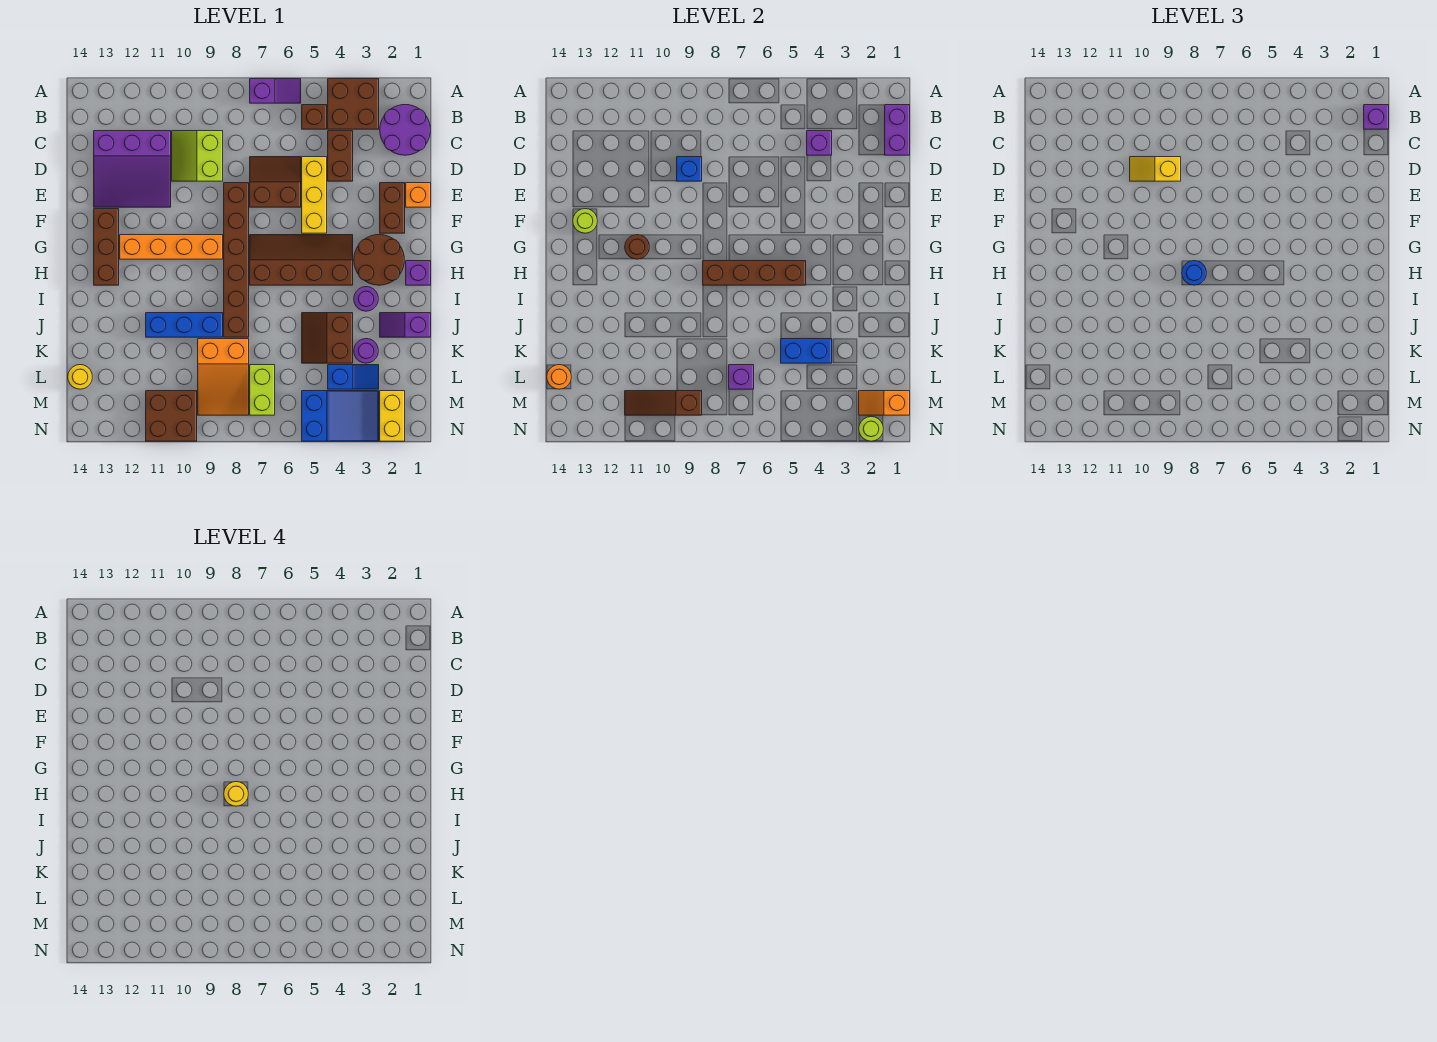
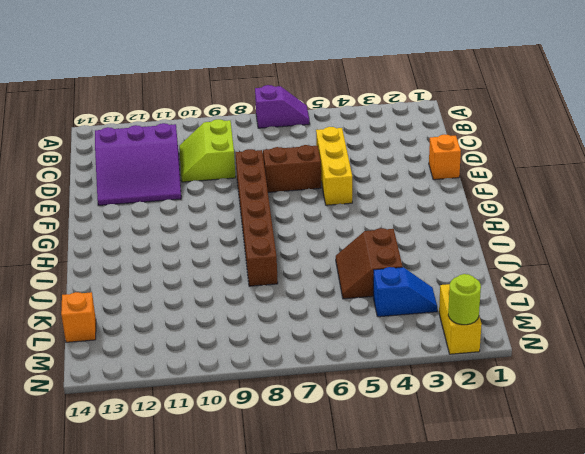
orange brick L14 level 1 -> yellow round brick L14 level 1
none -> brown brick A3:B4 level 1
none -> purple round brick B1:C2 level 1
none -> brown brick B5 level 1
none -> brown brick C4:D4 level 1

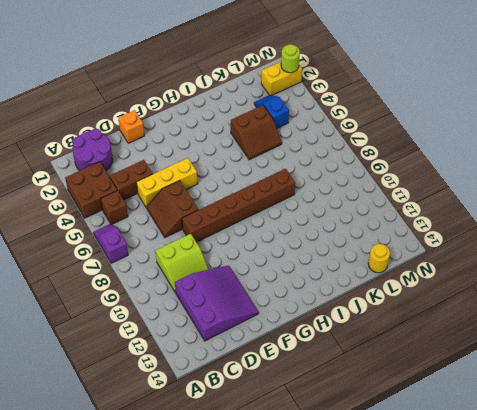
none -> brown brick E2:F2 level 1
none -> brown brick F13:H13 level 1
none -> brown round brick G2:H3 level 1
none -> brown slope G4:H7 level 1 top H

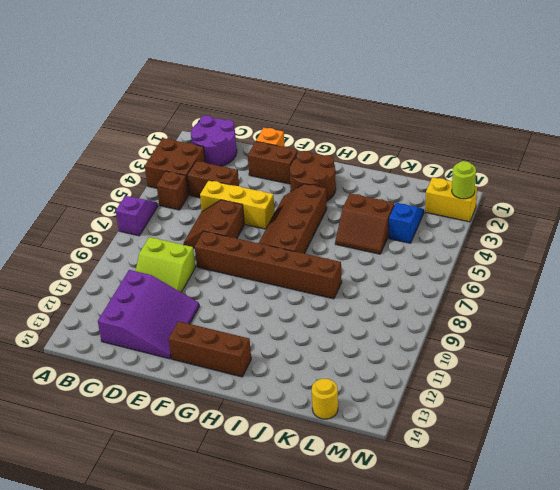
none -> orange brick G9:G12 level 1
none -> purple brick H1 level 1
none -> purple round brick I3 level 1
none -> purple slope J1:J2 level 1 top 1

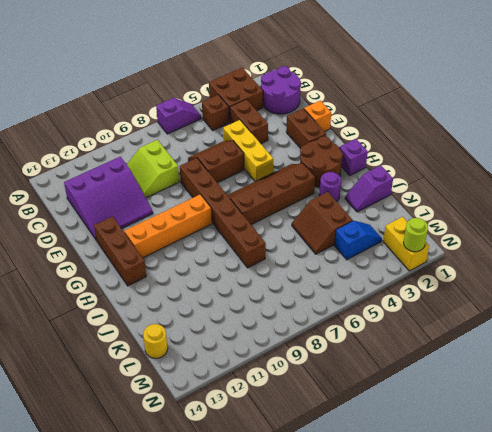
none -> blue brick J9:J11 level 1
none -> purple round brick K3 level 1
none -> orange slope K8:M9 level 1 top K
none -> lime brick L7:M7 level 1

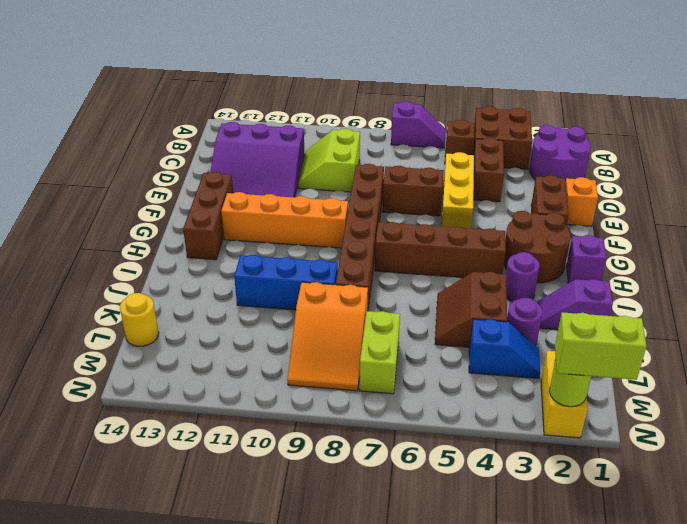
lime brick N1:N2 level 3 -> none
none -> blue slope M3:N5 level 1 top 5
none -> brown brick M10:N11 level 1
none -> purple brick B1:C1 level 2
none -> purple brick C4 level 2

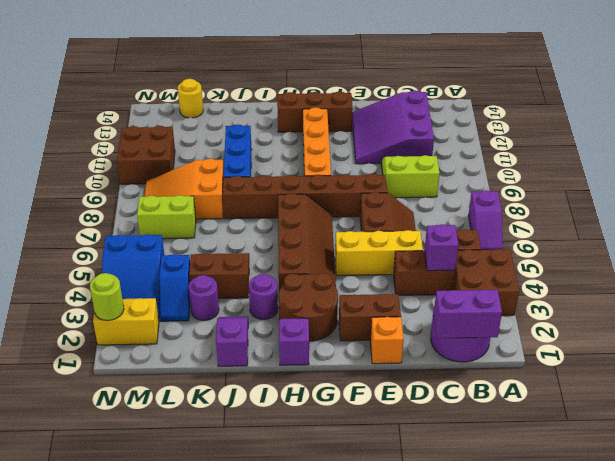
none -> blue brick D9 level 2
none -> lime round brick F13 level 2
none -> brown round brick G11 level 2
none -> brown brick H5:H8 level 2

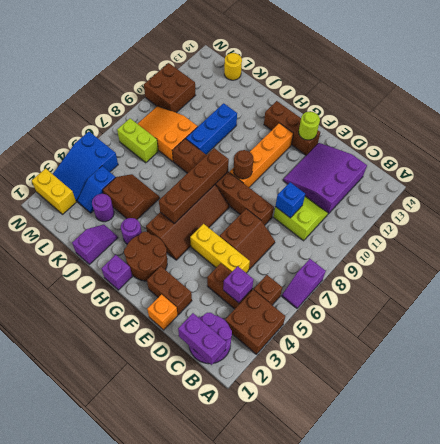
brown round brick G9 level 2 -> brown round brick G11 level 2
none -> blue brick K4:K5 level 2
none -> purple brick L7 level 2
none -> orange round brick L14 level 2
none -> orange slope M1:M2 level 2 top 1

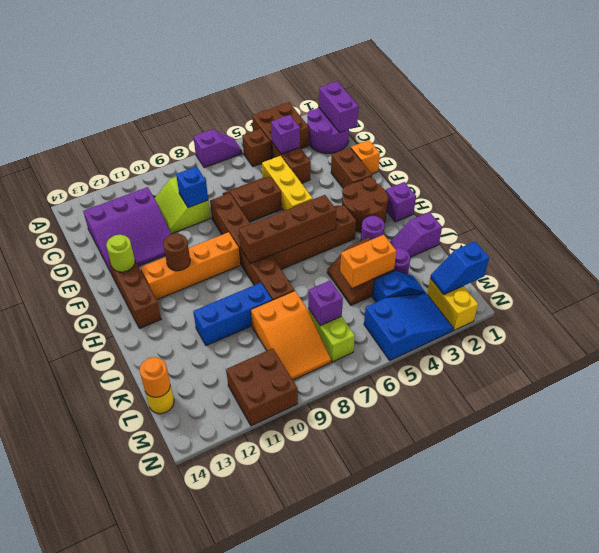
orange brick K4:K5 level 2 -> blue brick K4:K5 level 2
blue slope M1:M2 level 2 top 1 -> orange slope M1:M2 level 2 top 1
none -> brown slope M9:M11 level 2 top 9
none -> lime round brick N2 level 2
none -> purple brick B1 level 3
none -> yellow slope D9:D10 level 3 top 9

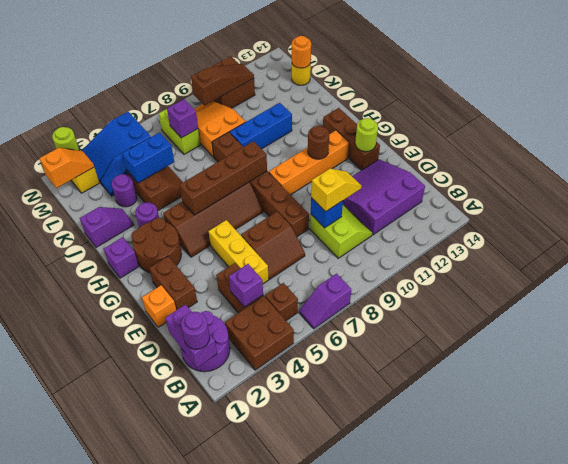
purple round brick B1 level 3 -> purple brick B1 level 3
none -> blue round brick H8 level 3
none -> yellow round brick H8 level 4

